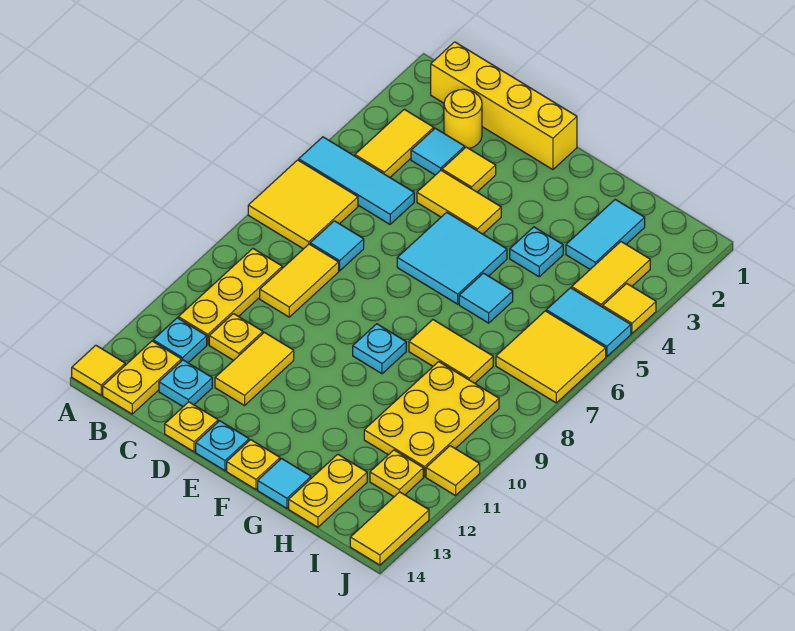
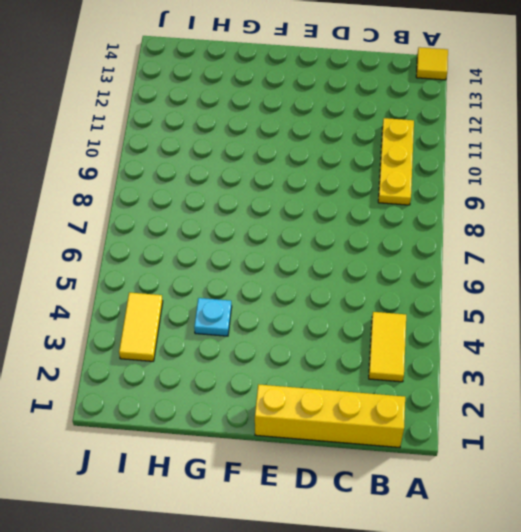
none -> cyan tile A5:C5 level 1
none -> yellow tile A6:B7 level 1
none -> cyan plate B12 level 1
none -> yellow plate B13:B14 level 1

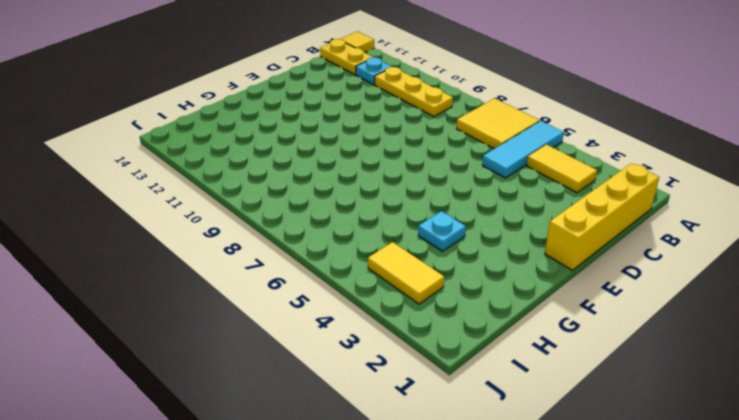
none -> yellow round brick C2 level 1
none -> cyan tile C3 level 1
none -> cyan tile C7 level 1
none -> yellow tile C8:C9 level 1

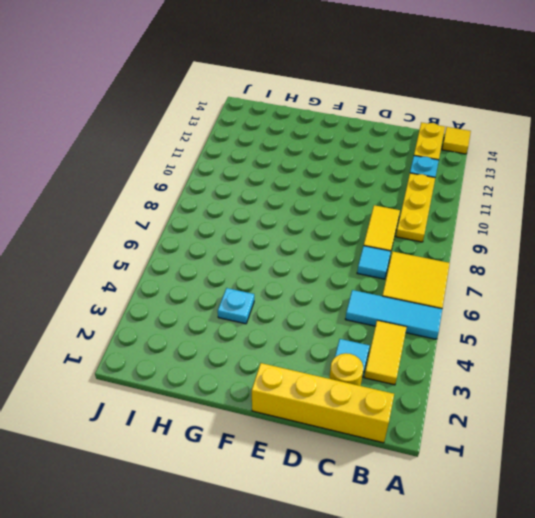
none -> yellow plate C11 level 1
none -> cyan plate C13 level 1
none -> yellow tile D3 level 1
none -> yellow tile D4:E4 level 1

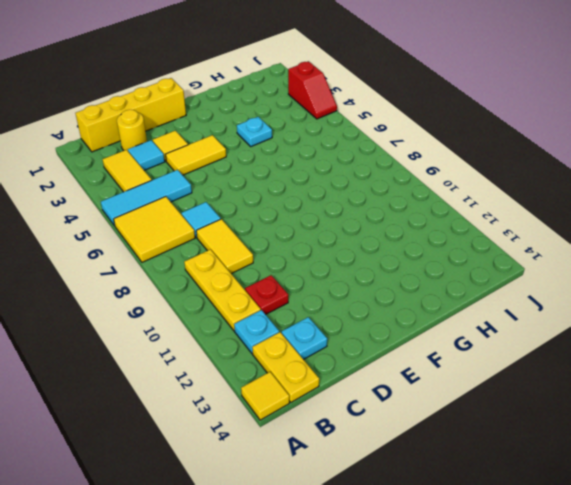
red plate C11 level 1 -> yellow plate C11 level 1
red slope J3:J4 level 1 top 3 -> yellow tile J4 level 1
none -> yellow tile D11:D12 level 1
none -> yellow plate D14 level 1
none -> cyan tile E5:F6 level 1
none -> cyan plate E14 level 1

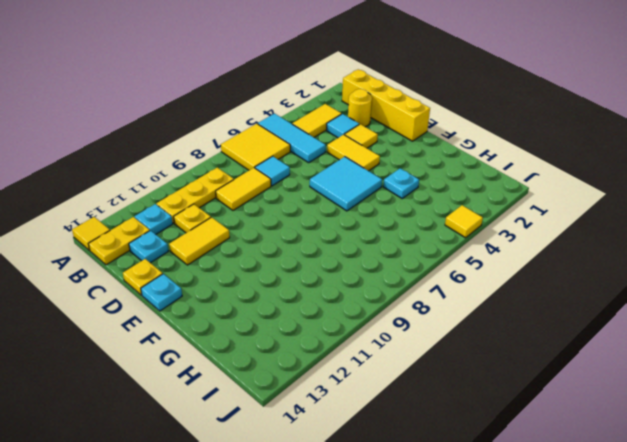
none -> cyan plate F9 level 1
none -> yellow plate F14 level 1
none -> cyan tile G6 level 1
none -> yellow tile G8:H8 level 1

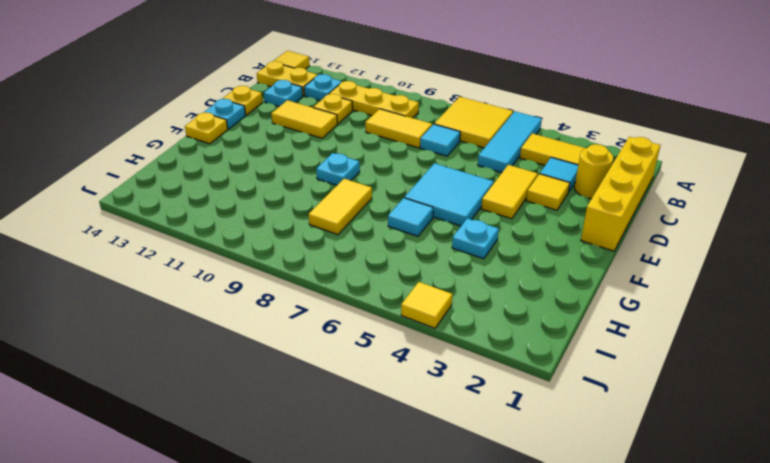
none -> cyan tile G14 level 1
none -> cyan tile H2:H3 level 1
none -> yellow plate H9:I11 level 1
none -> yellow plate H13:H14 level 1

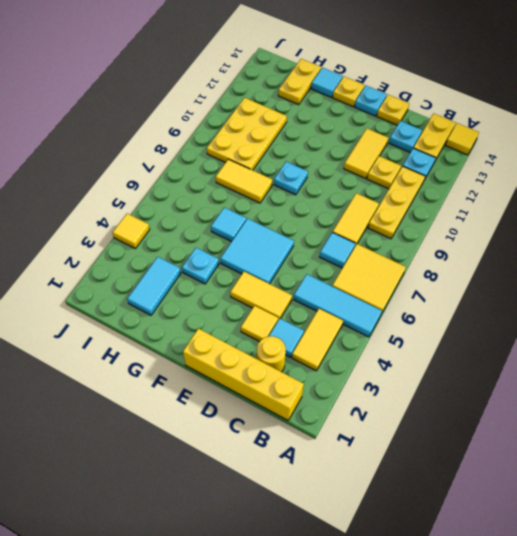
none -> yellow tile I3:I4 level 1
none -> cyan tile I5:J5 level 1
none -> yellow tile I6:J7 level 1
none -> yellow plate I12 level 1

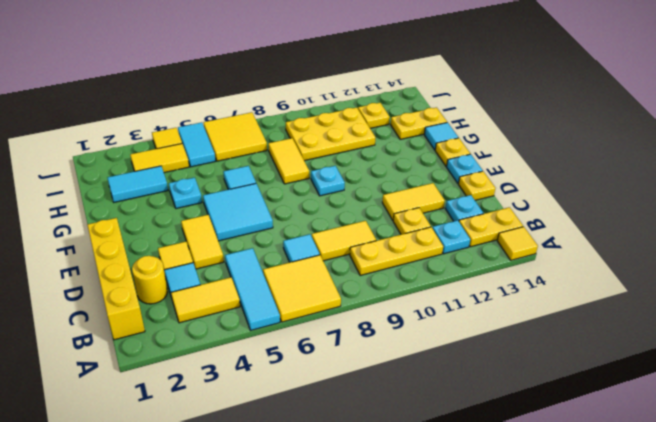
none -> yellow tile J11 level 1
none -> yellow tile J13:J14 level 1

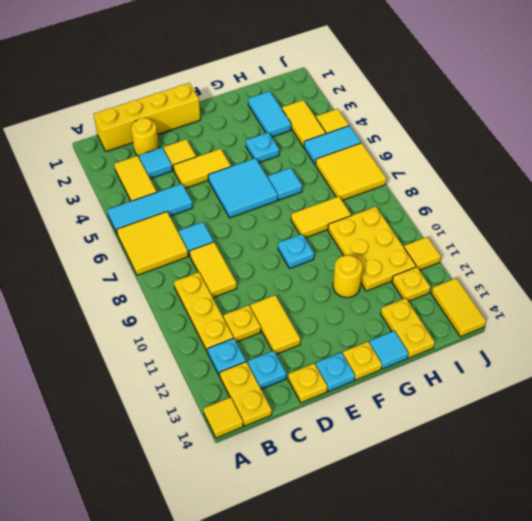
yellow round brick G11 level 1 -> none

